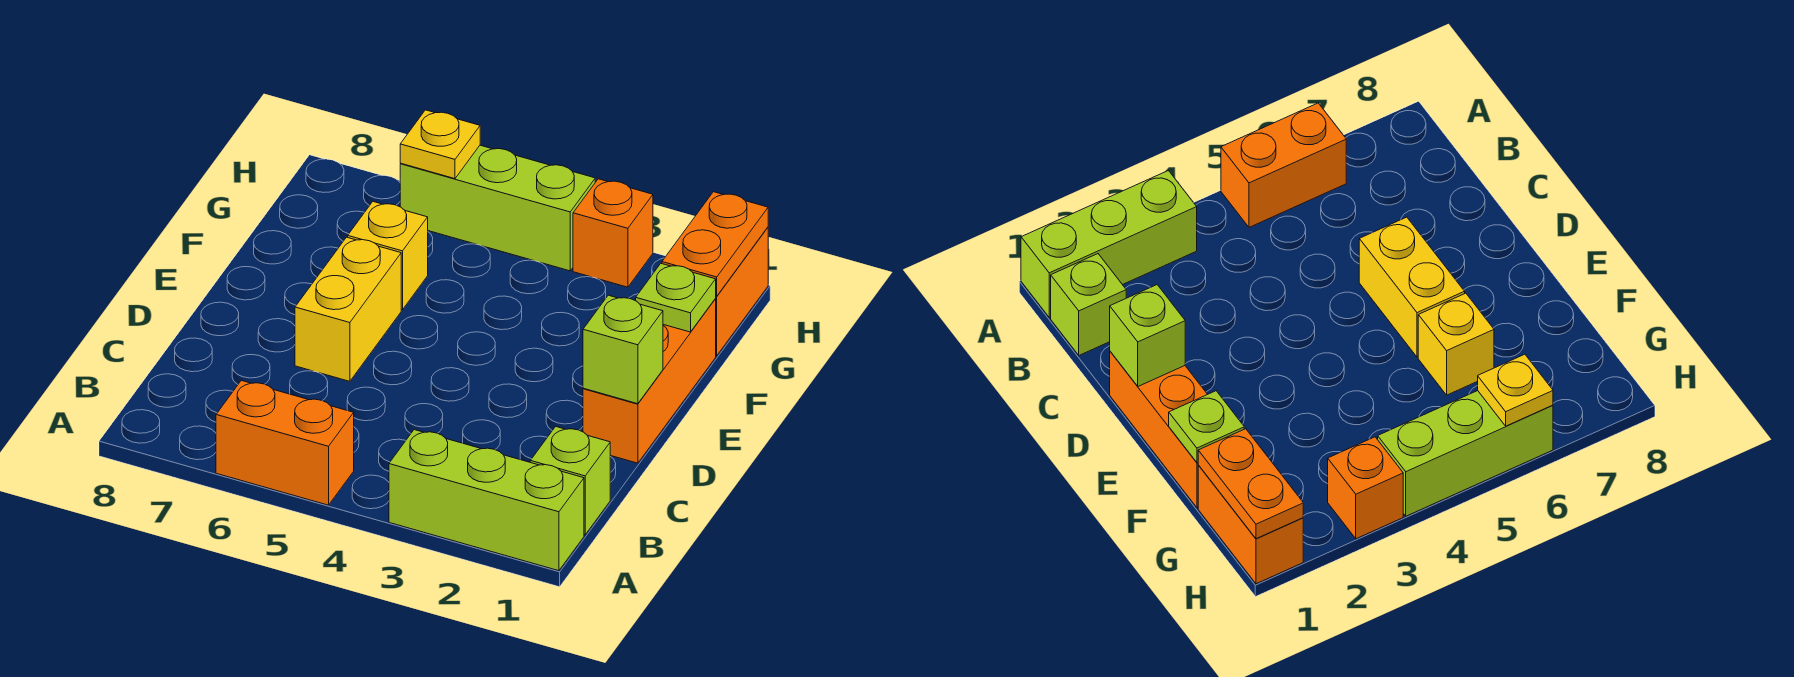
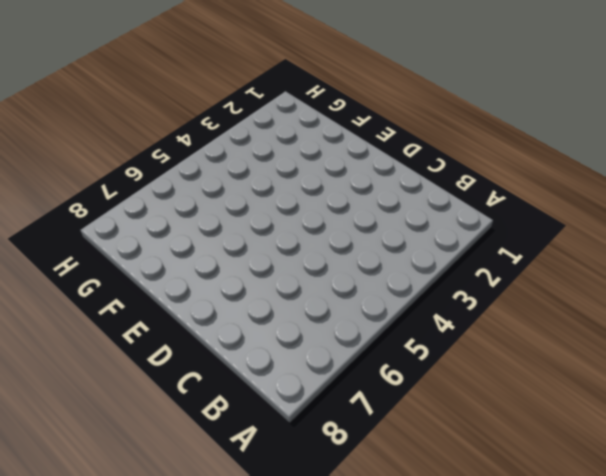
none -> lime brick A1:A3 level 1
none -> orange brick A5:A6 level 1
none -> lime brick B1 level 1

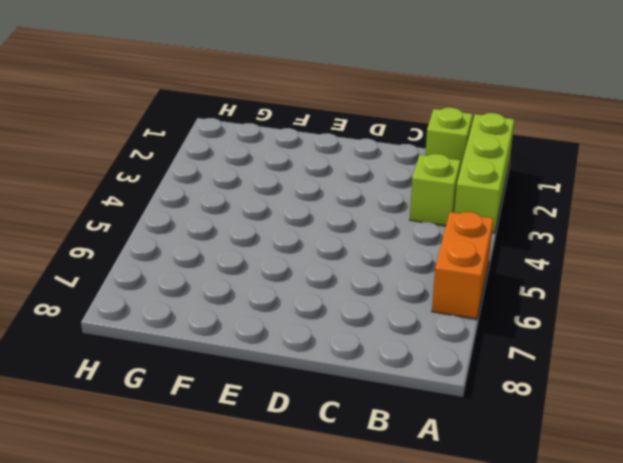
lime brick B3 level 1 -> lime brick D1 level 2
none -> orange brick D1:F1 level 1
none -> yellow brick D6:E6 level 1
none -> yellow brick F6 level 1

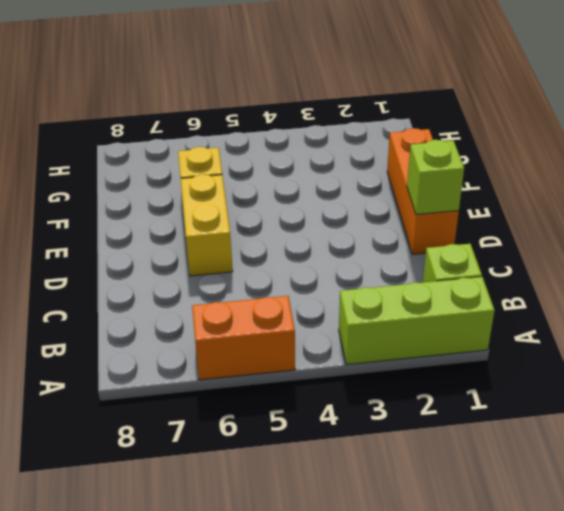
none -> orange brick G1:H1 level 1
none -> orange brick H3 level 1
none -> lime brick H4:H6 level 1

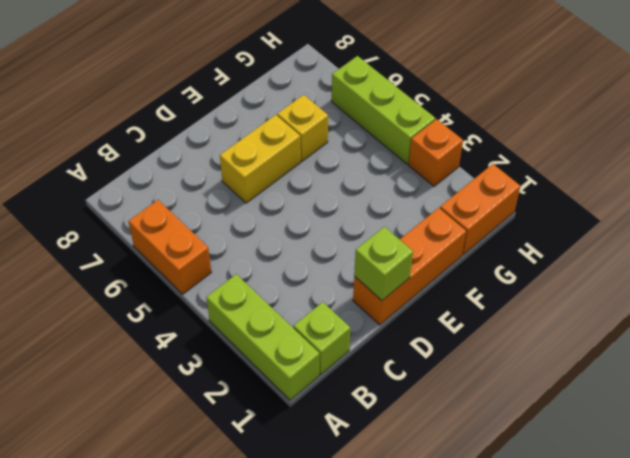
none -> lime plate F1 level 2
none -> orange plate G1:H1 level 2
none -> yellow plate H6 level 2

